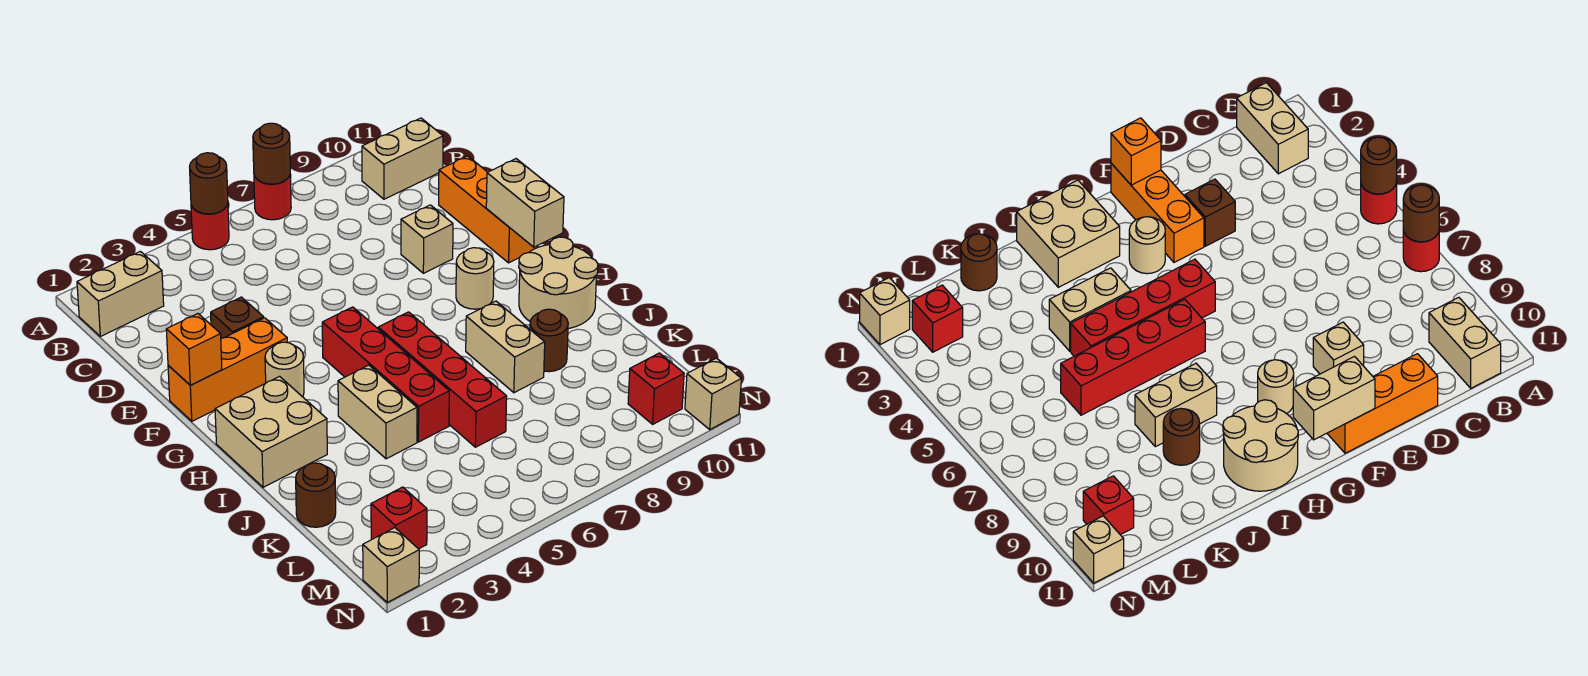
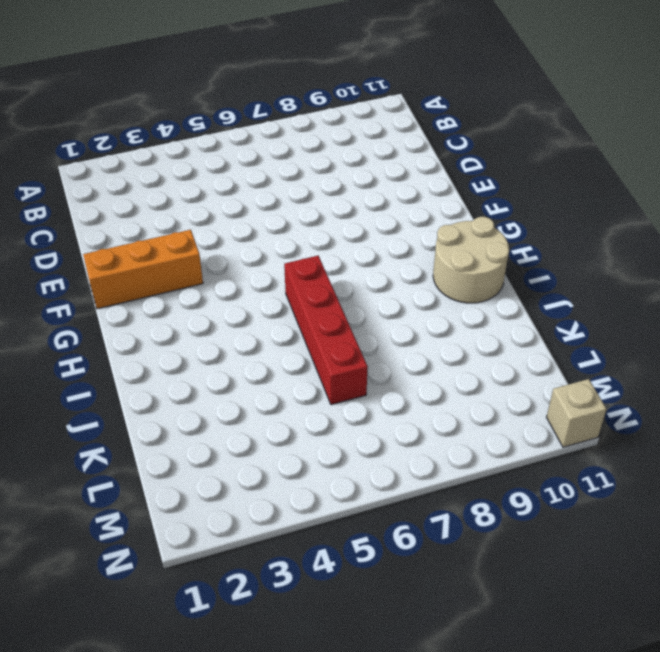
none -> red round brick A5 level 1
none -> red round brick A7 level 1
none -> tan brick B1:B2 level 1

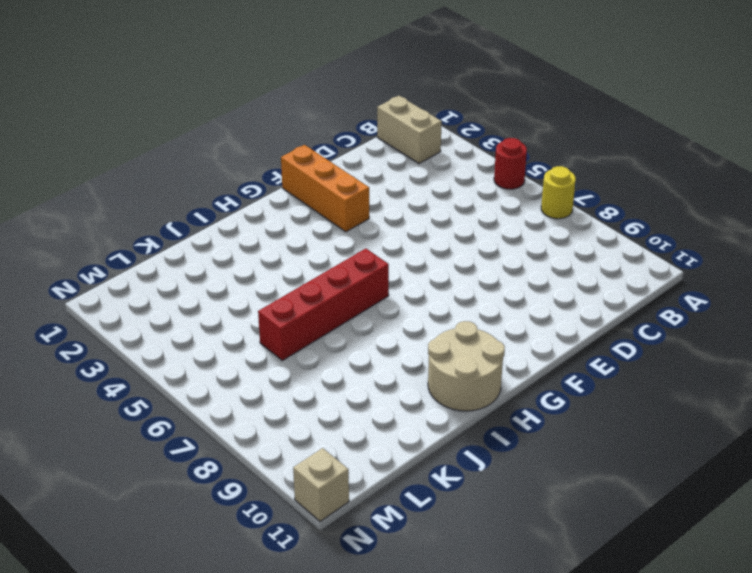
yellow round brick A7 level 1 -> red round brick A7 level 1
none -> tan brick B10:B11 level 1
none -> orange brick D11:F11 level 1
none -> brown brick E3 level 1

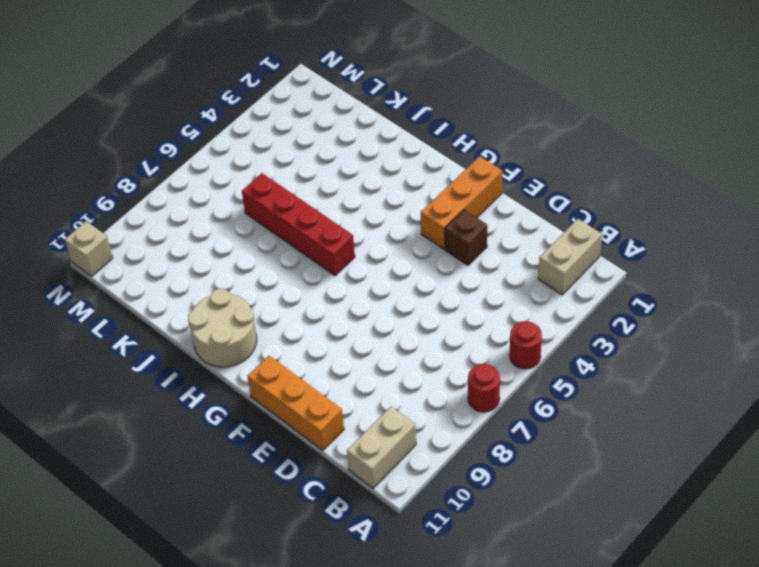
none -> tan brick E9 level 1
none -> tan round brick G3 level 1
none -> red brick G5:J5 level 1

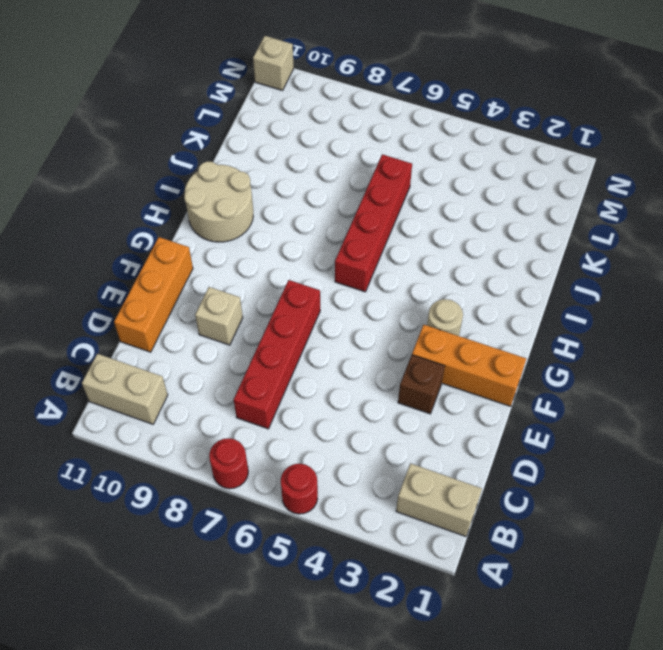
red brick C7:F7 level 1 -> red brick G5:J5 level 1
none -> tan round brick G9 level 1
none -> tan brick H1:I2 level 1
none -> tan brick I4:J4 level 1

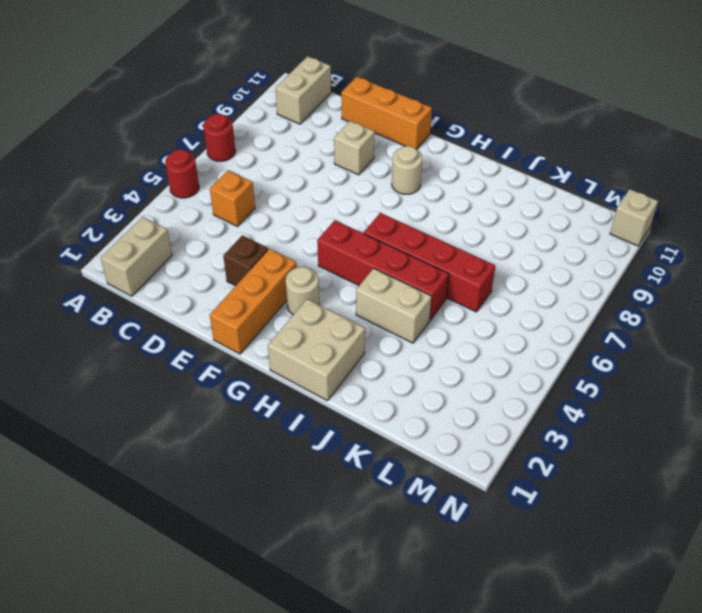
orange brick C5 level 1 -> orange brick F1 level 2
none -> tan round brick H10:I11 level 1
none -> tan brick I8:J8 level 1
none -> brown round brick J9 level 1

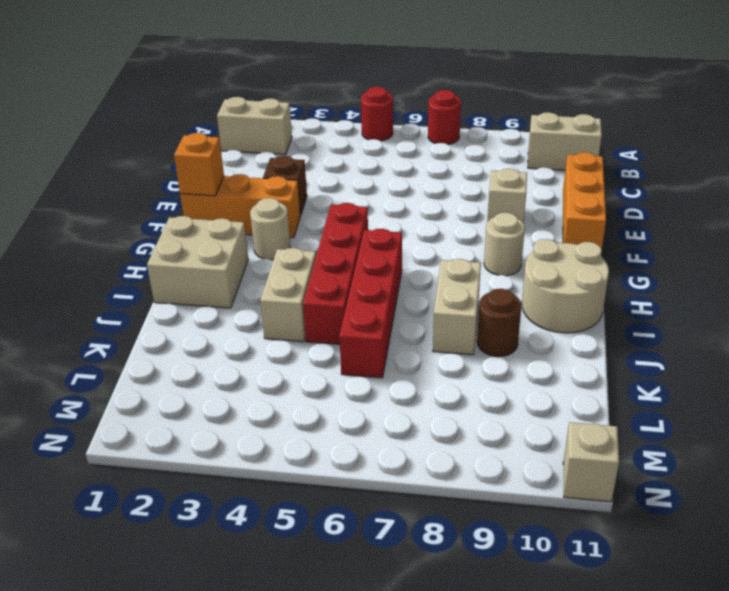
none -> brown round brick K1 level 1
none -> red brick M2 level 1
none -> red brick M10 level 1

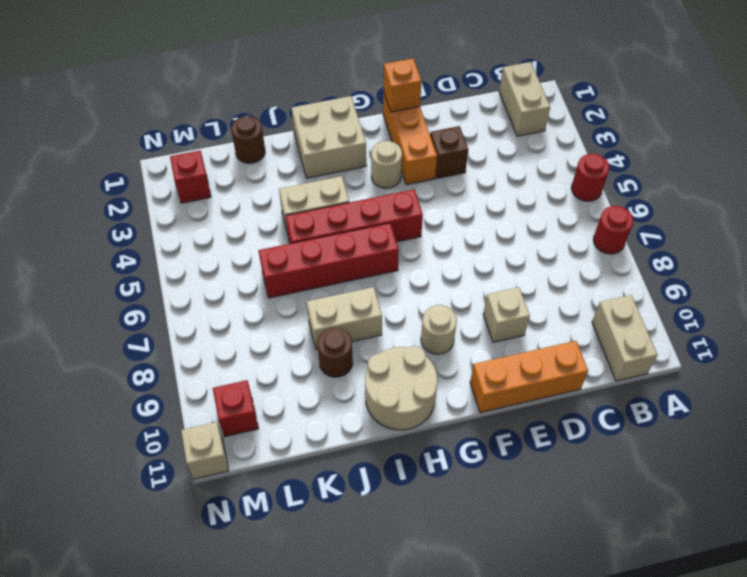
none -> tan brick N1 level 1
none -> brown round brick A5 level 2
none -> brown round brick A7 level 2

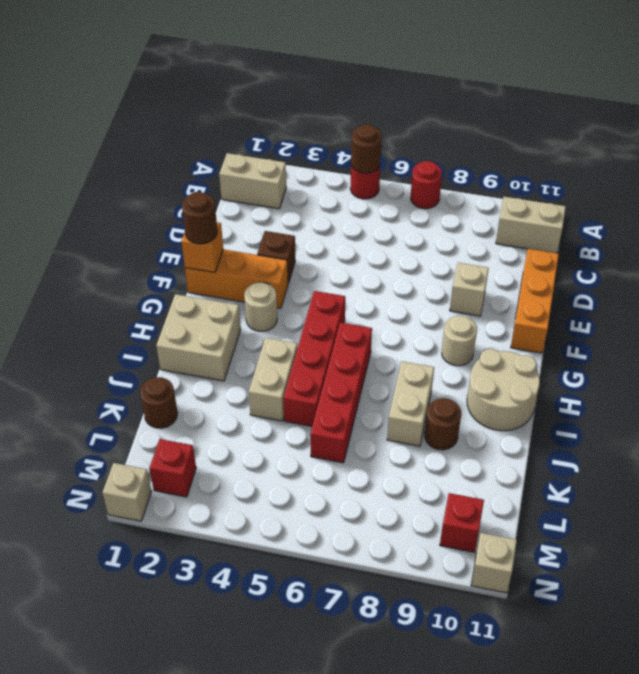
brown round brick F1 level 3 -> brown round brick A7 level 2
none -> tan brick F11:G11 level 2

